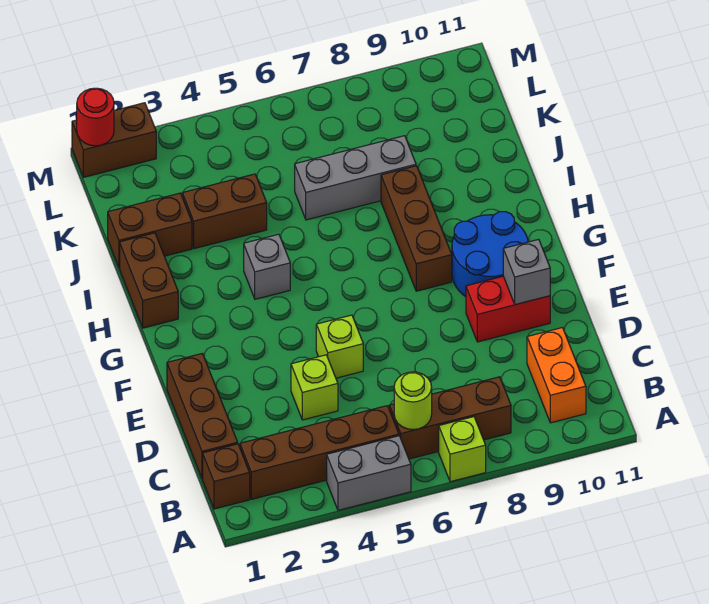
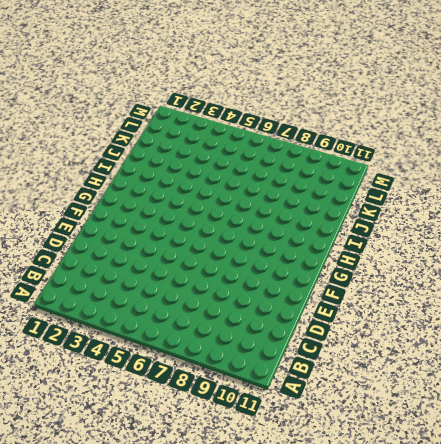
none -> grey brick A4:A5 level 1
none -> lime brick A7 level 1
none -> brown brick B1 level 1

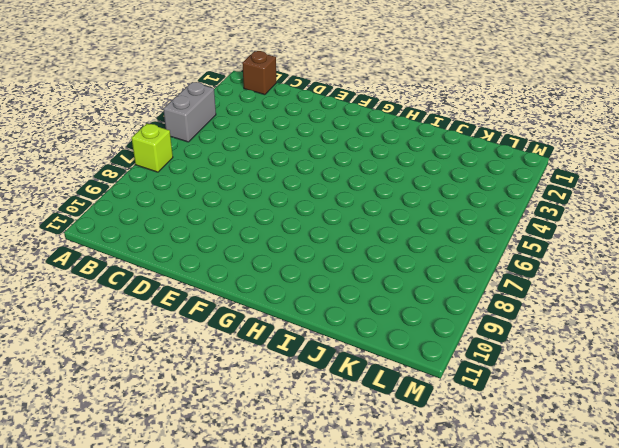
none -> brown brick B2:B5 level 1
none -> brown brick B6:B8 level 1
none -> orange brick B10:C10 level 1

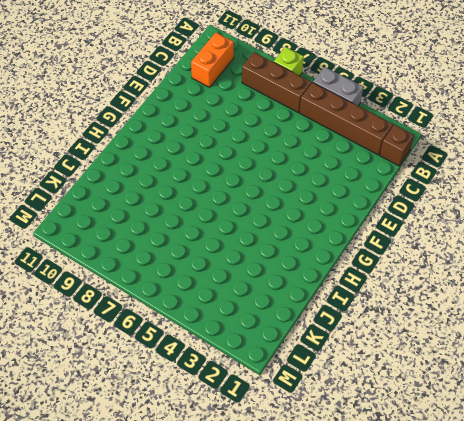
none -> brown brick C1:E1 level 1
none -> lime brick D4 level 1
none -> lime brick E5 level 1

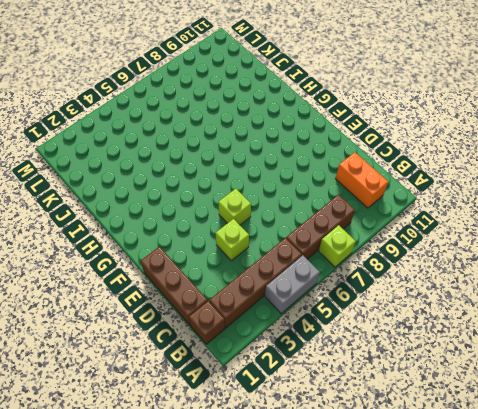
none -> red brick E9:E10 level 1
none -> blue round brick F9:G10 level 1
none -> brown brick G8:I8 level 1

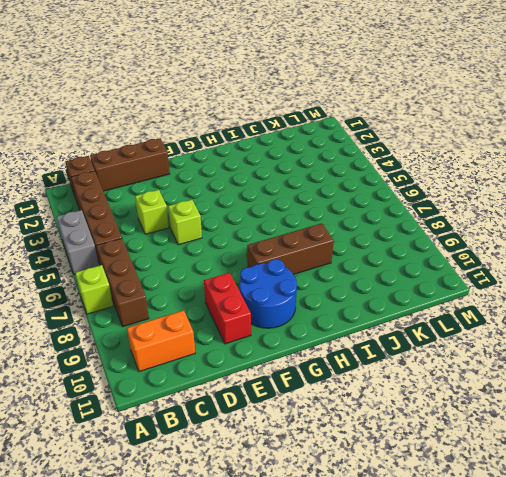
none -> brown brick H1:I1 level 1
none -> grey brick H4 level 1
none -> brown brick J1:J2 level 1

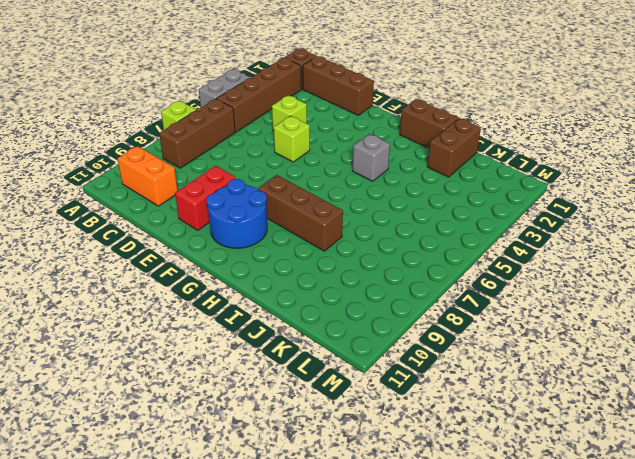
none -> brown brick J3:J4 level 1
none -> grey brick J6:J8 level 1
none -> brown brick M1:M2 level 1

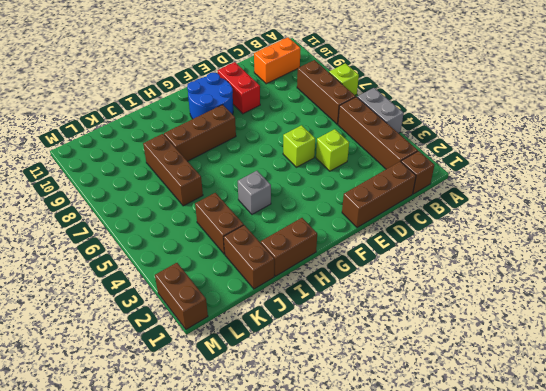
brown brick J6:J8 level 1 -> grey brick J6:J8 level 1
none -> lime round brick B6 level 2
none -> grey brick E10 level 2
none -> red round brick M1 level 2

